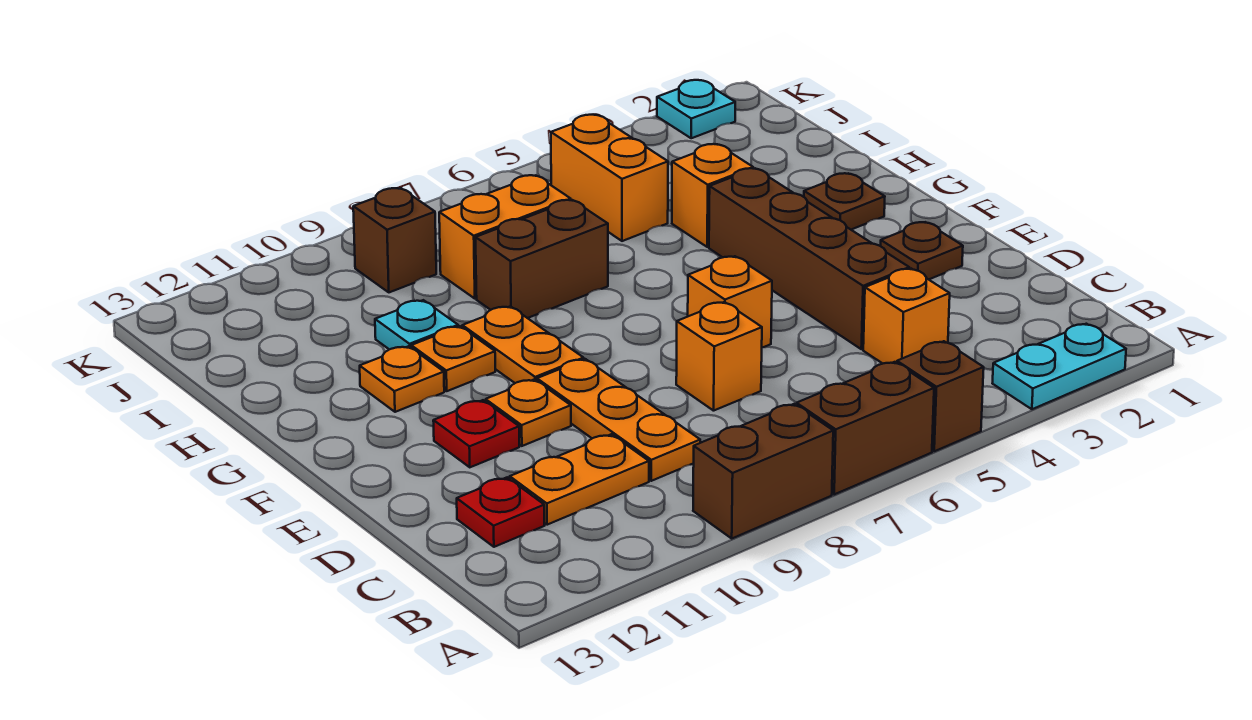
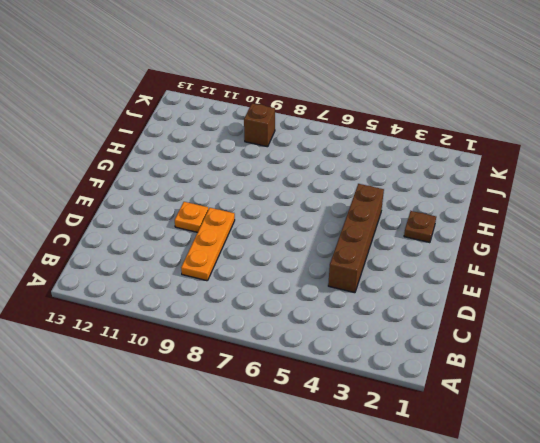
none -> cyan plate A2:A3 level 1
none -> brown brick A5 level 1
none -> brown brick A6:A7 level 1

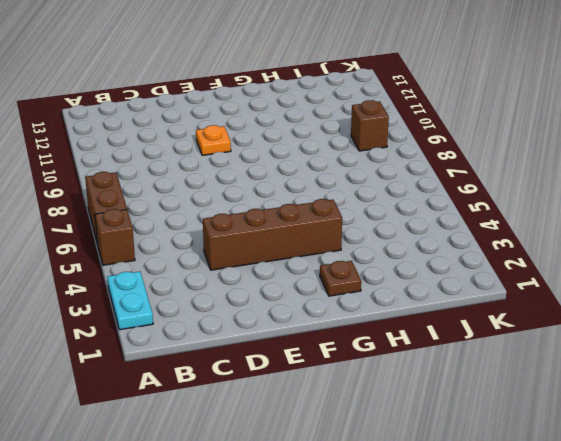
none -> brown brick A8:A9 level 1
none -> orange brick C4 level 1
none -> orange plate C9:E9 level 1

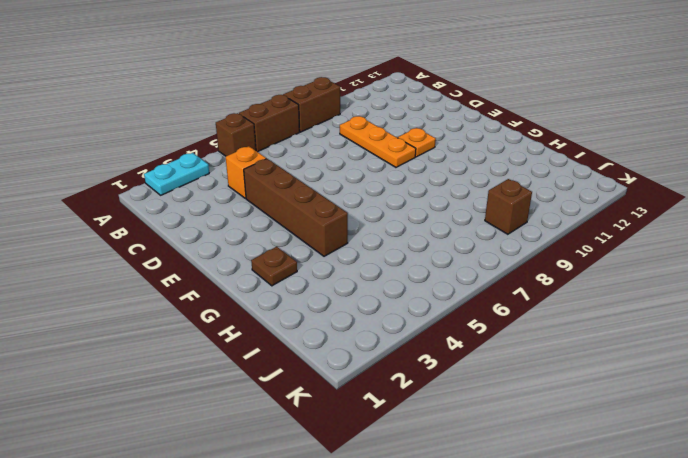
none -> orange plate C10:C11 level 1
none -> red plate C12 level 1
none -> orange brick D7 level 1

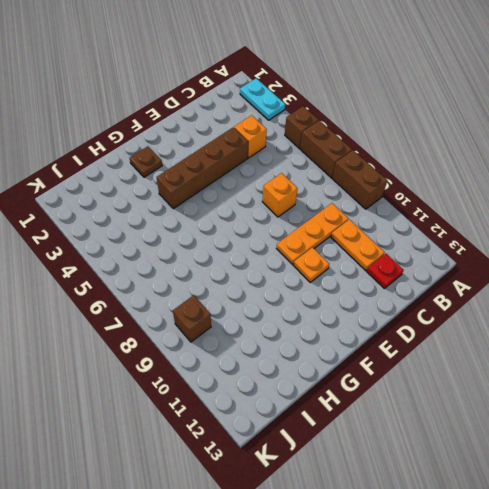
none -> brown plate E2 level 1
none -> orange brick E6 level 1
none -> red plate E11 level 1

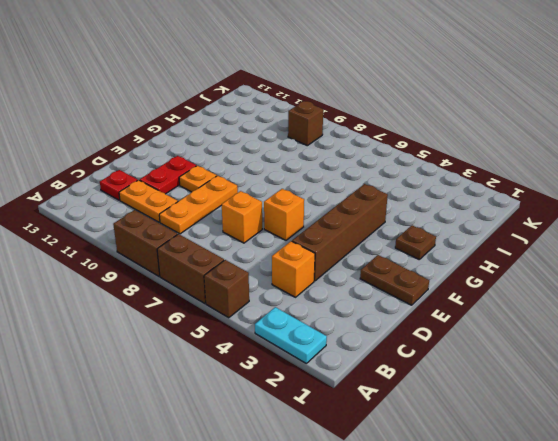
red plate D11:E11 level 1 -> red plate E11 level 1
brown plate E1:E2 level 1 -> brown plate E2 level 1
none -> orange plate F9:G9 level 1
none -> orange plate G10 level 1
none -> orange plate G11 level 1

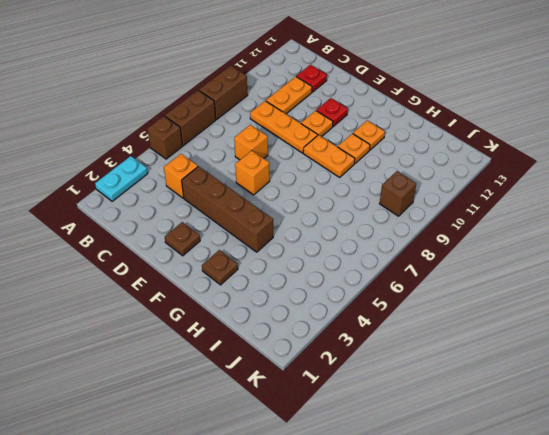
none -> orange brick H4 level 1
none -> brown brick H7:H8 level 1
none -> cyan plate H10 level 1

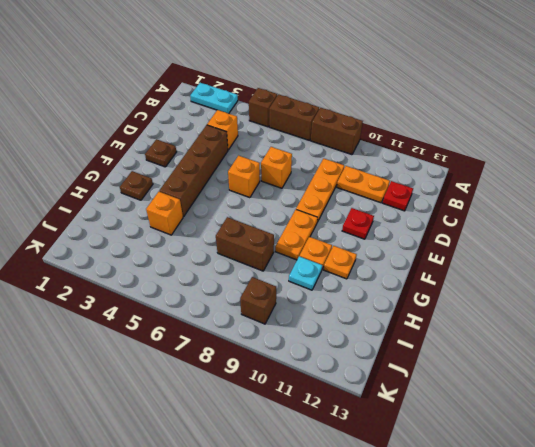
none -> orange plate E10 level 1
none -> orange brick I5:J5 level 1
none -> orange brick I7:I8 level 1

